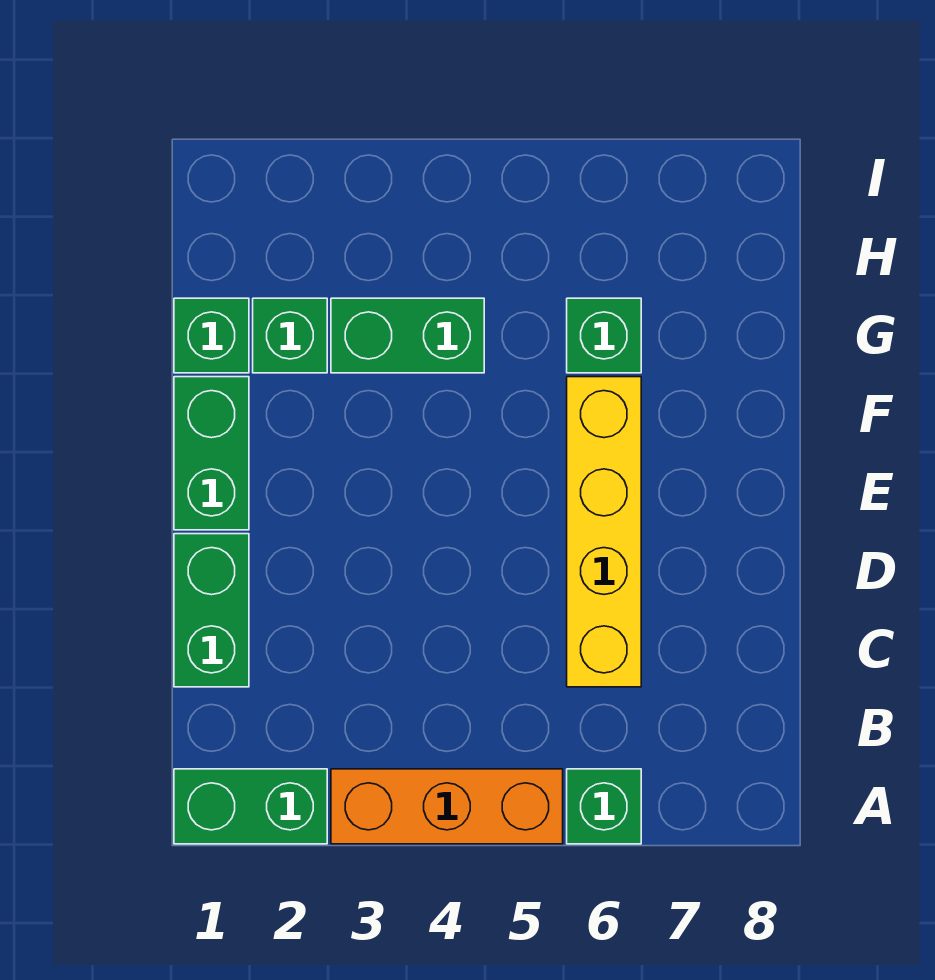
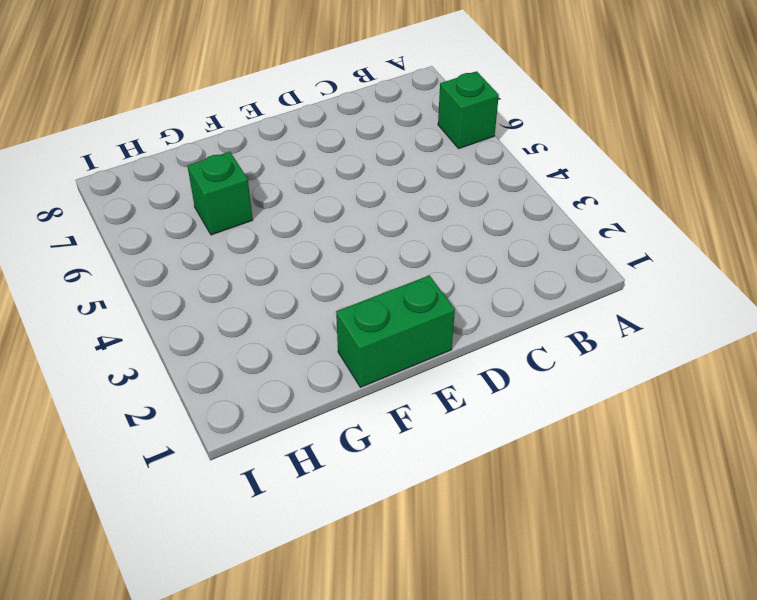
none -> green brick A1:A2 level 1
none -> orange brick A3:A5 level 1

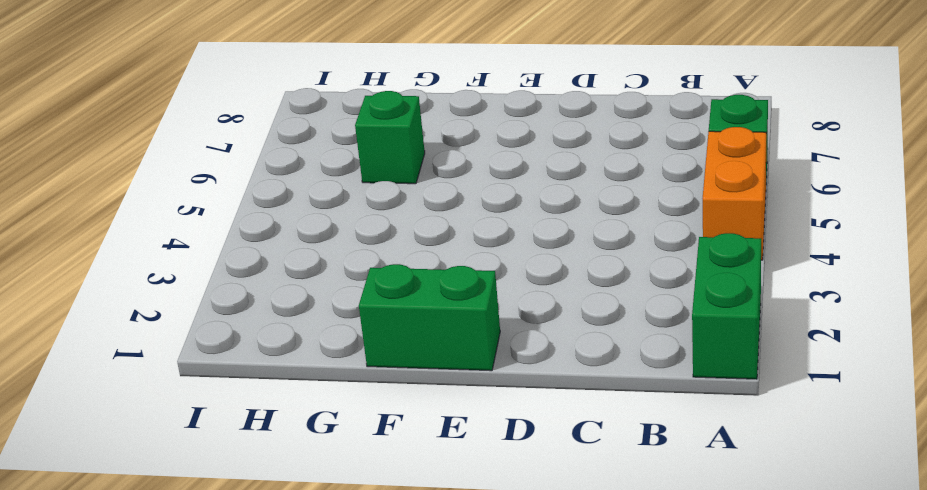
orange brick A4:A5 level 1 -> orange brick A3:A5 level 1
none -> green brick C1:D1 level 1
none -> yellow brick C6:F6 level 1

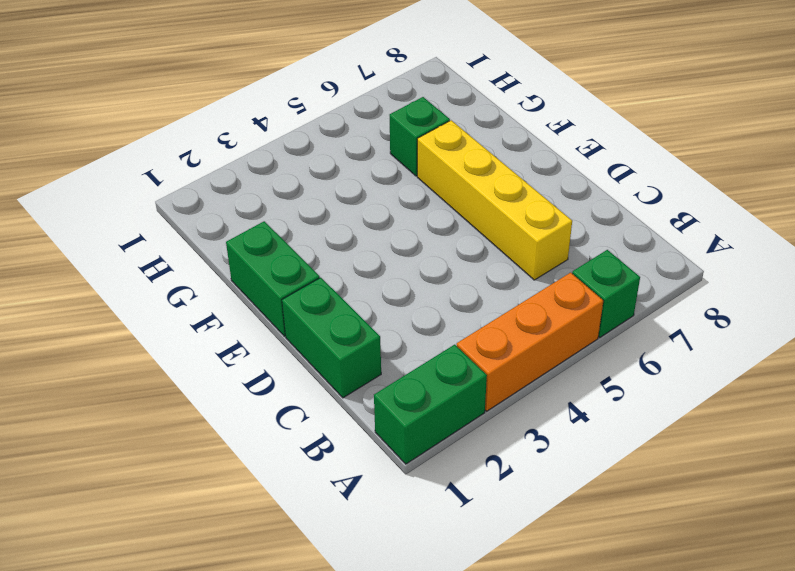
none -> green brick G1 level 1
none -> green brick G2 level 1

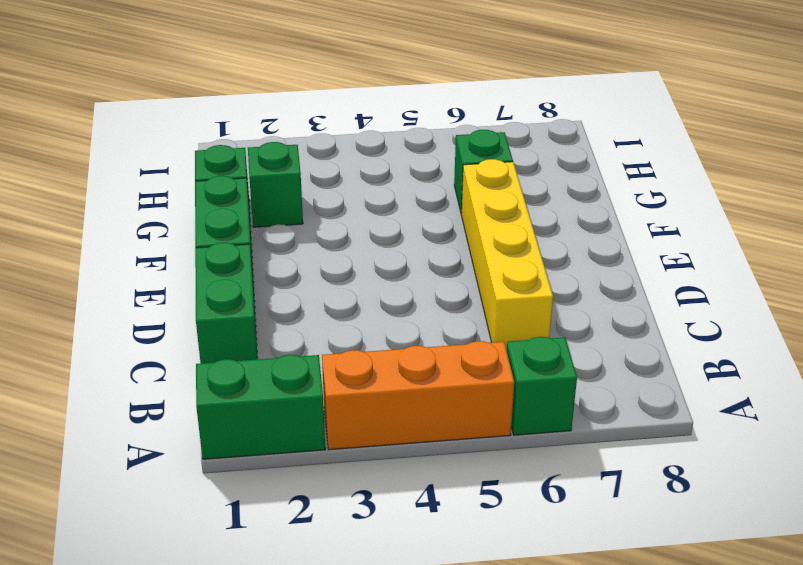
none -> green brick G3:G4 level 1

